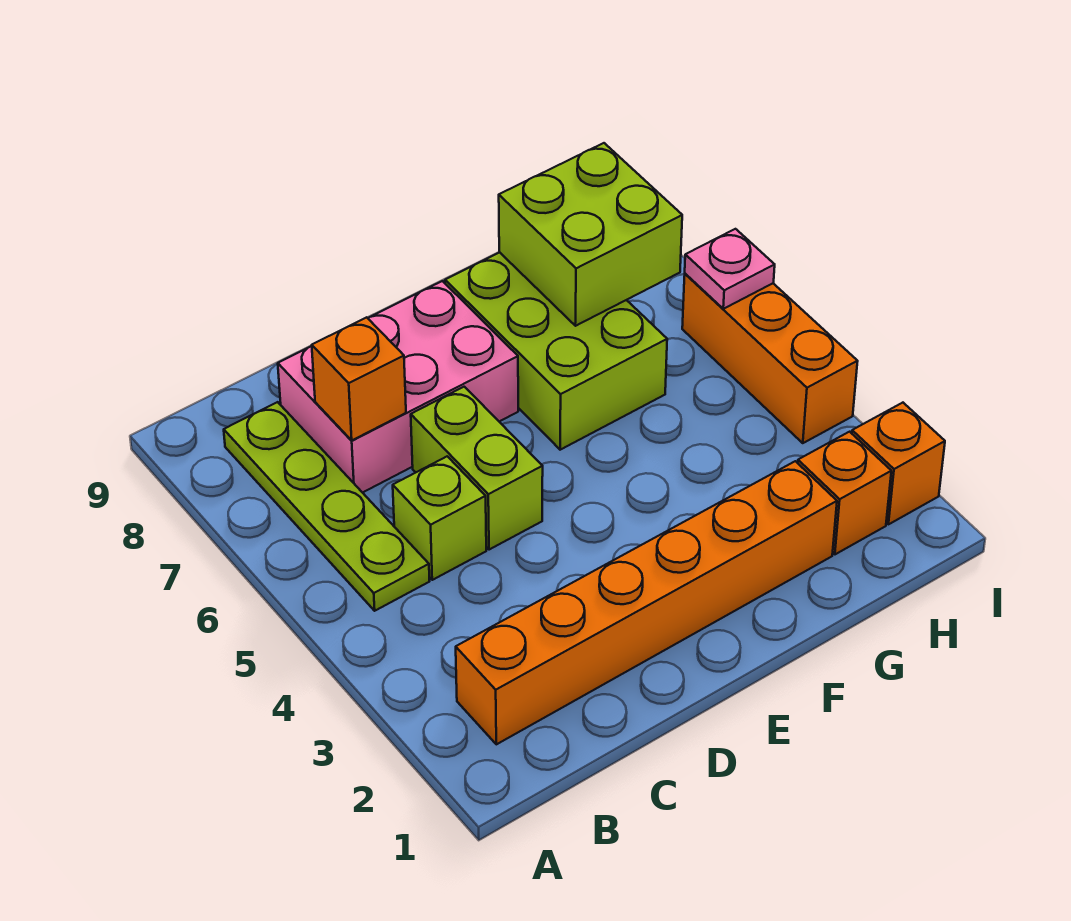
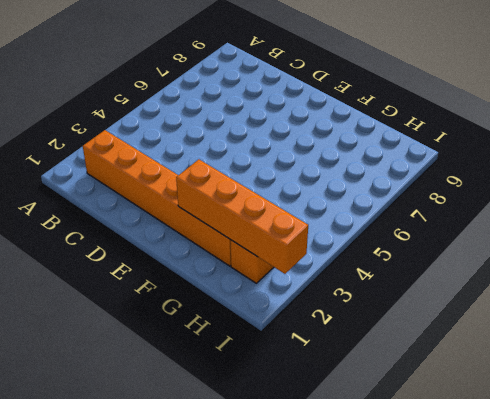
orange brick F2:I2 level 2 -> none
none -> lime plate B5:B8 level 1
none -> lime brick C5 level 1
none -> pink brick C7:E8 level 1

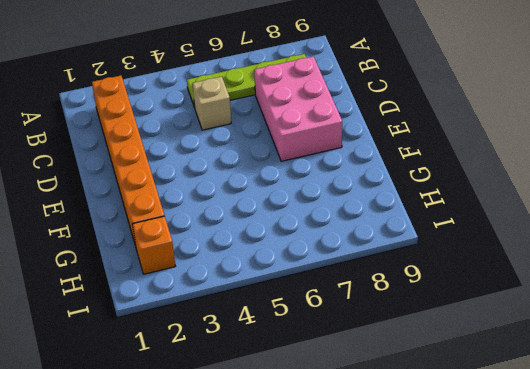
tan brick C5 level 1 -> lime brick C5 level 1
none -> lime brick D5:D6 level 1
none -> lime brick F6:G8 level 1
none -> orange brick I2 level 1

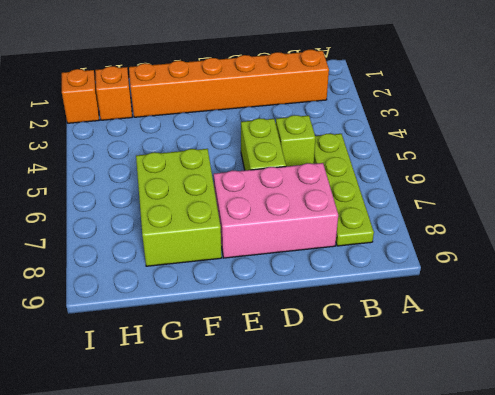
none -> orange brick I4:I6 level 1
none -> orange brick C7 level 2
none -> lime brick G7:H8 level 2

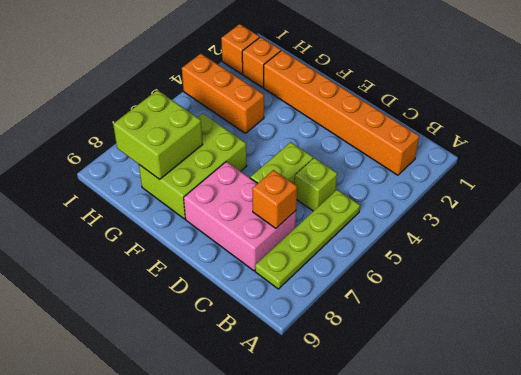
orange brick G4:I4 level 1 -> orange brick I4:I6 level 1
none -> pink plate I6 level 2

